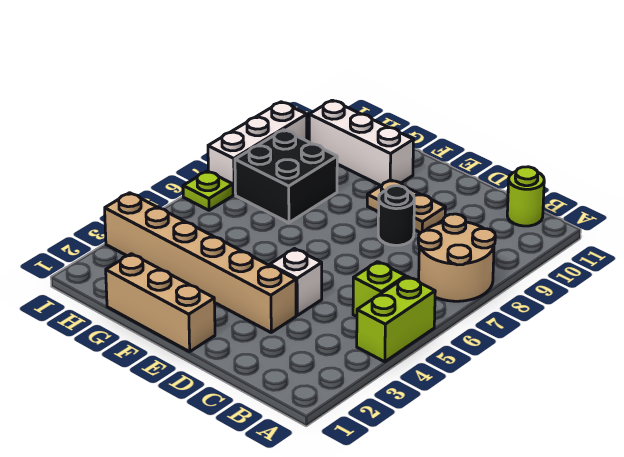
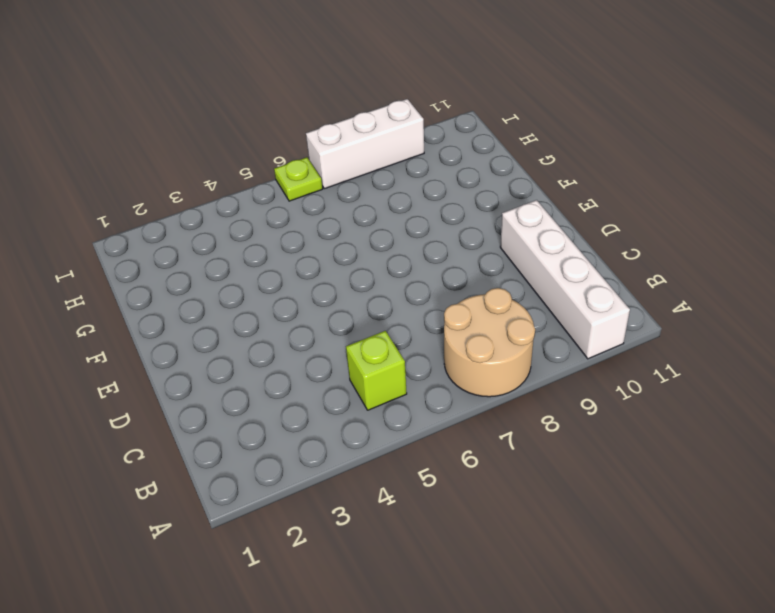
white brick A10:D10 level 1 -> none
none -> lime brick A4:A5 level 1
none -> lime round brick B11 level 1
none -> tan brick D3:I3 level 1

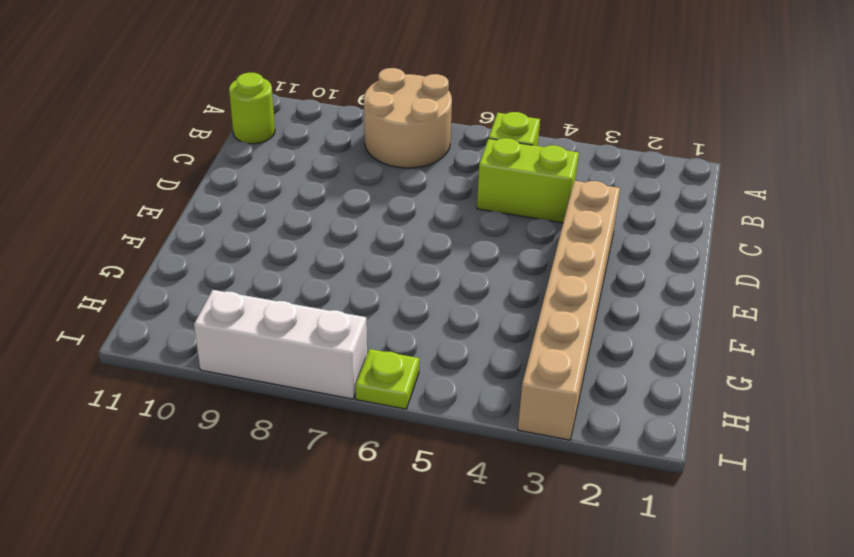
lime brick C4:C5 level 1 -> lime brick A4:A5 level 1
none -> white brick D4 level 1
none -> black round brick D8 level 1
none -> tan plate D9:E9 level 1

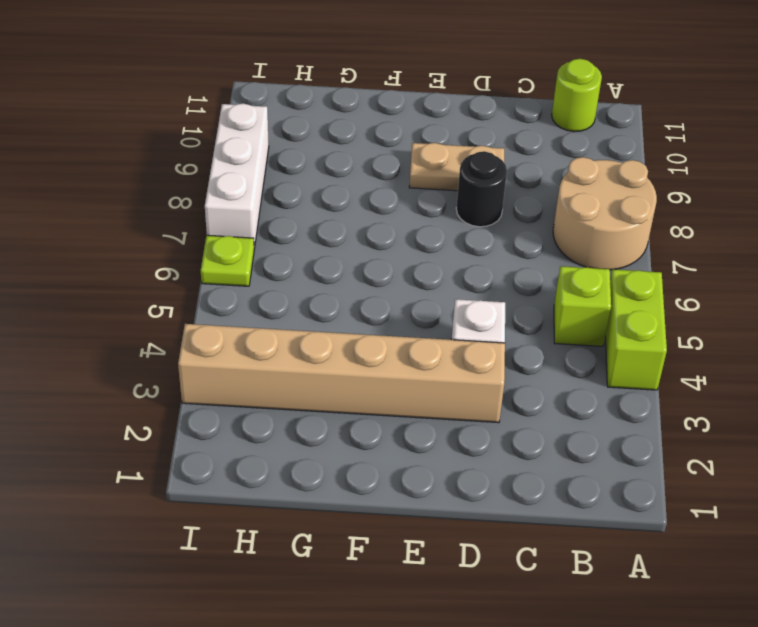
none -> tan brick E1:G1 level 1
none -> white brick F10:H10 level 1
none -> black brick G7:H8 level 1

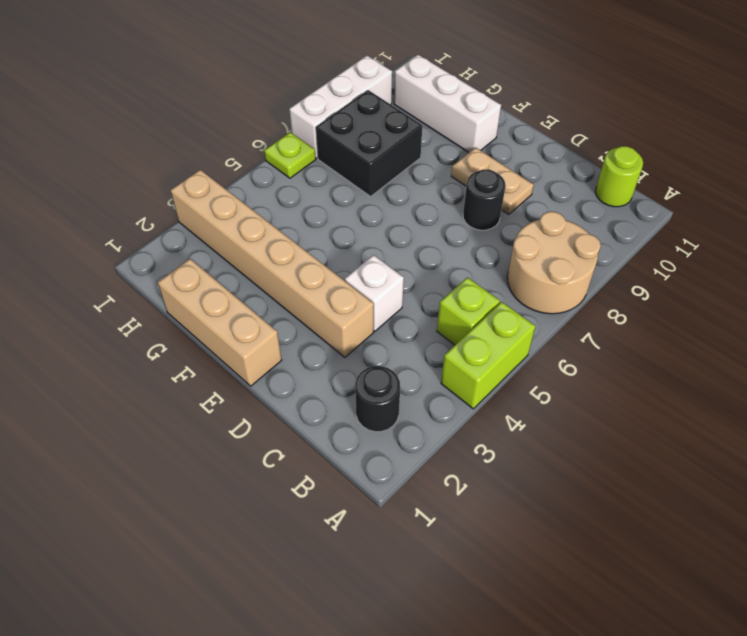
black round brick B2 level 1 -> none

